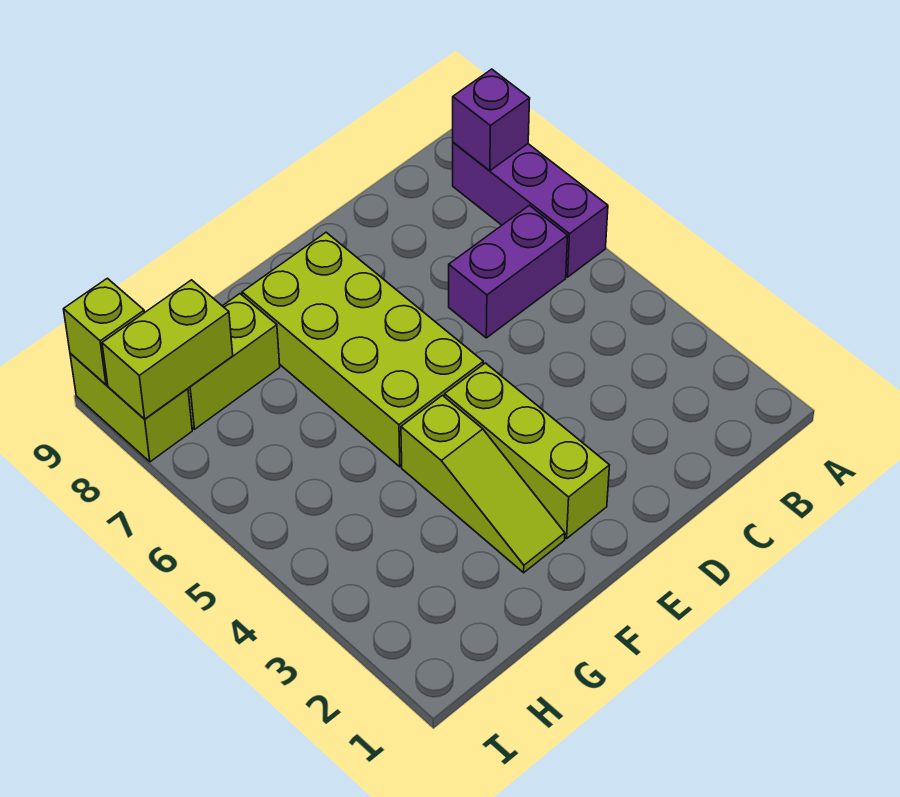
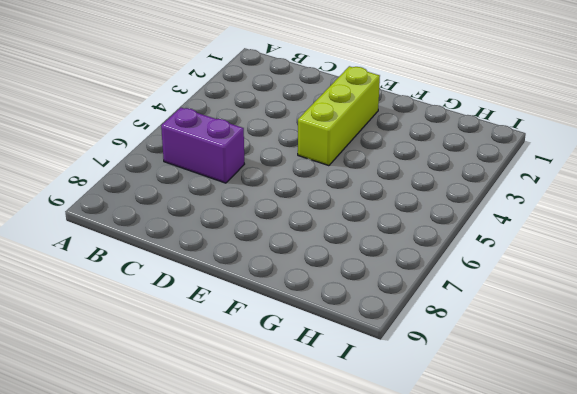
none -> purple brick A6:A8 level 1
none -> lime brick E5:F8 level 1

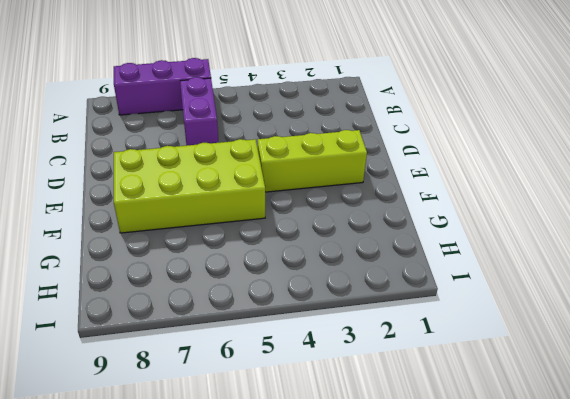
none -> lime slope F2:F4 level 1 top 4
none -> lime brick G8:H8 level 1

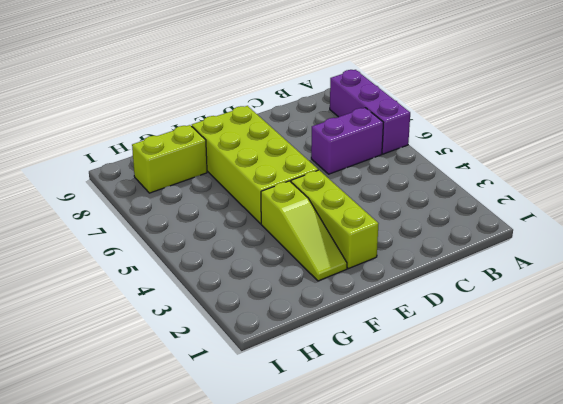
none -> lime brick I8:I9 level 1
none -> purple brick A8 level 2

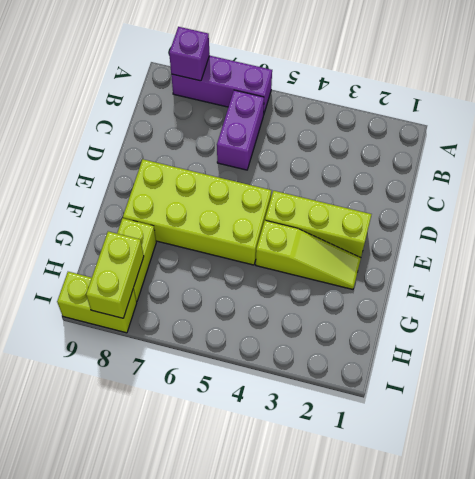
none -> lime brick I9 level 2

